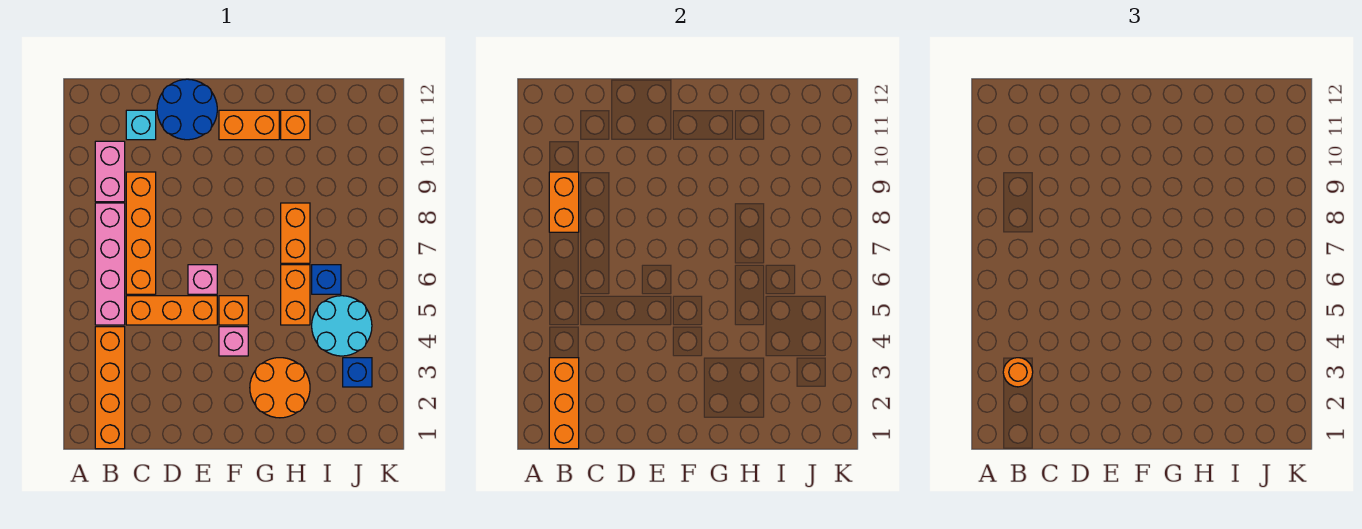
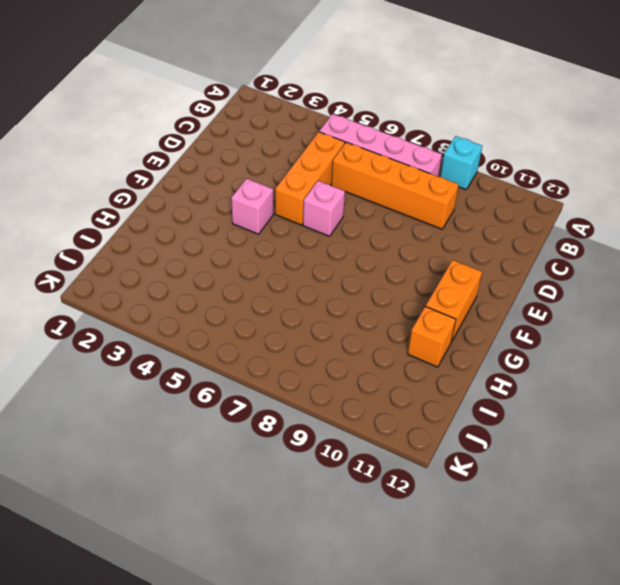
cyan brick A9 level 1 -> cyan brick C11 level 1
none -> orange brick B1:B4 level 1
none -> pink brick B9:B10 level 1
none -> blue round brick D11:E12 level 1

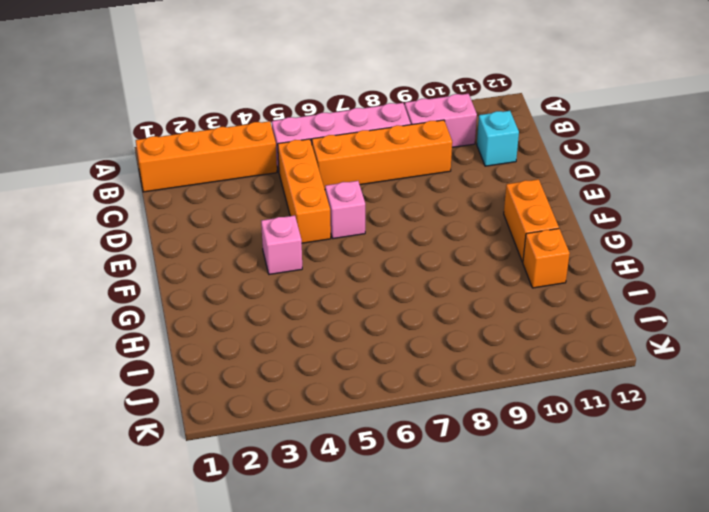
none -> blue round brick D11:E12 level 1
none -> orange brick F5 level 1
none -> orange round brick G2:H3 level 1

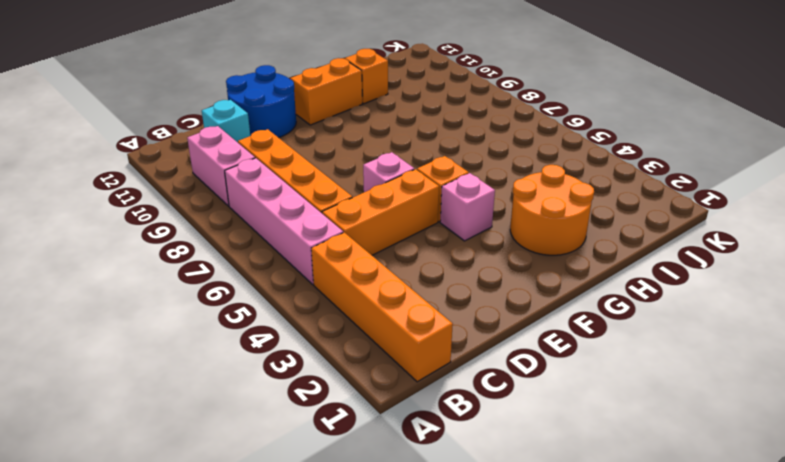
none -> orange brick H5:H6 level 1
none -> orange brick H7:H8 level 1
none -> cyan round brick I4:J5 level 1

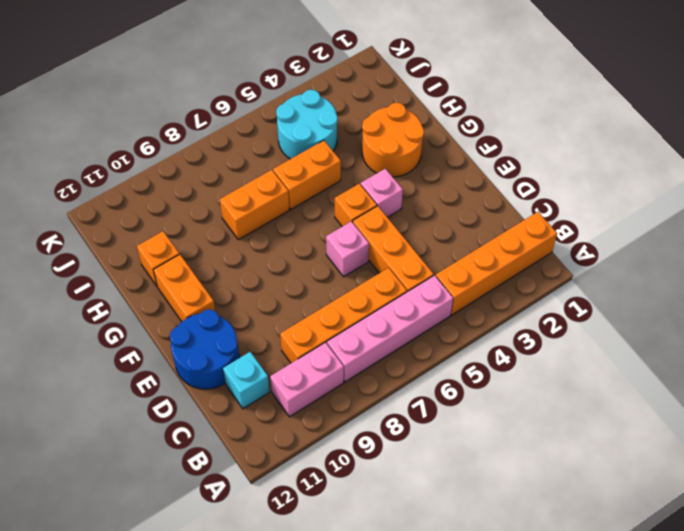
none -> blue brick I6 level 1
none -> blue brick J3 level 1
none -> orange brick B1:B3 level 2

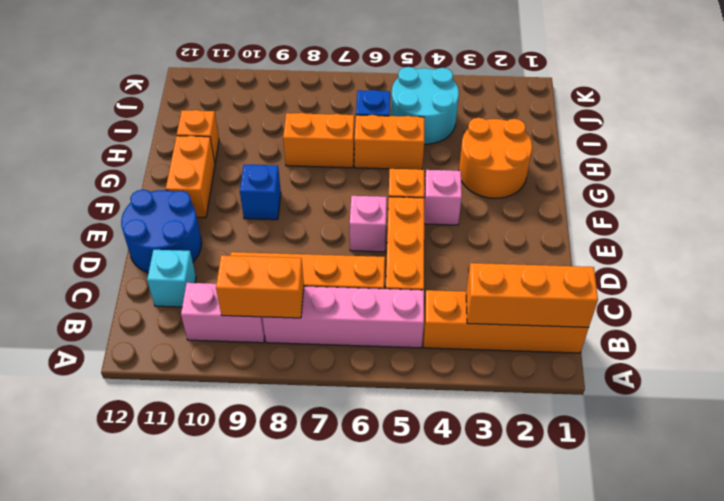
blue brick F9 level 1 -> blue brick J3 level 1
none -> orange round brick B3 level 3

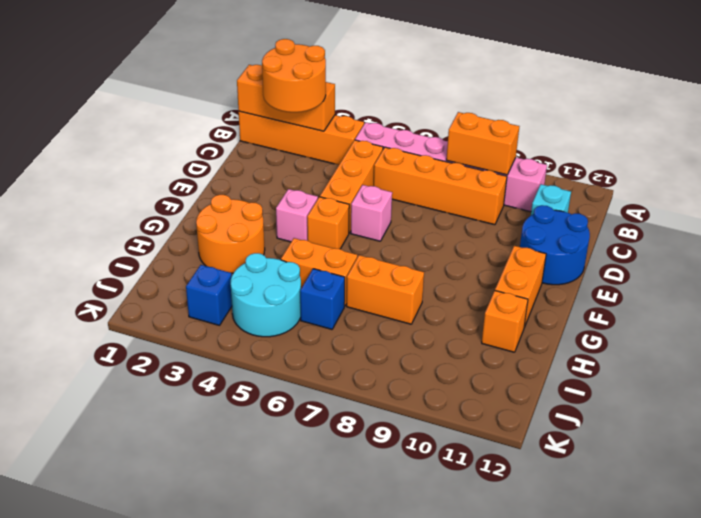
orange round brick B2:C3 level 3 -> orange round brick B3 level 3

